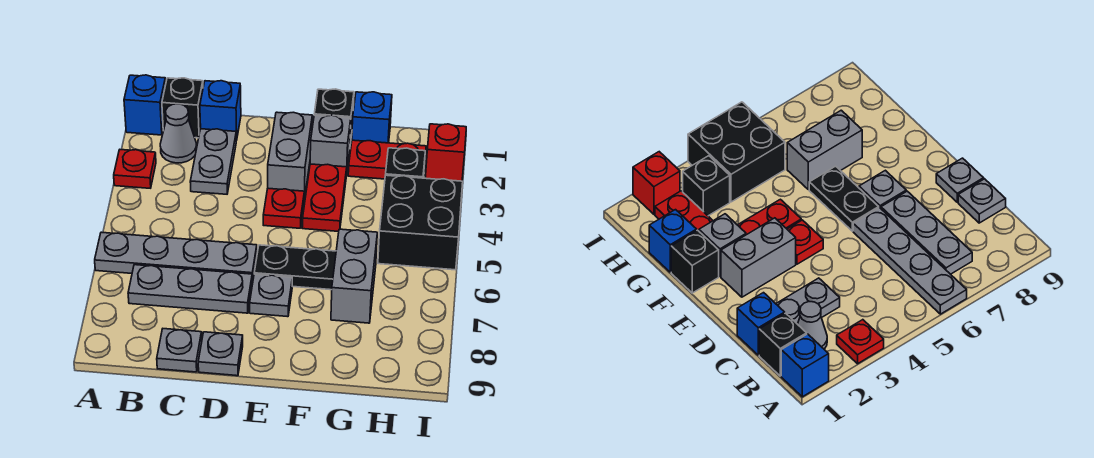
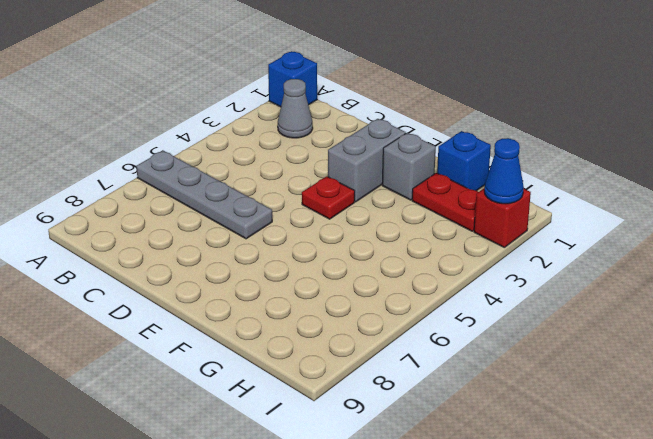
blue cone I2 level 2 -> none
none -> red plate A3 level 1
none -> black brick B1 level 1
none -> grey plate B7:D7 level 1

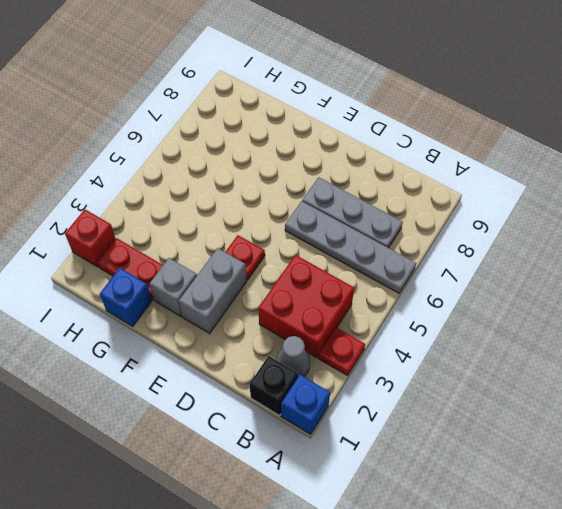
red brick B3:C4 level 1 -> grey plate C2:C3 level 1
none -> blue brick C1 level 1
none -> grey plate C9 level 1
none -> grey plate D9 level 1

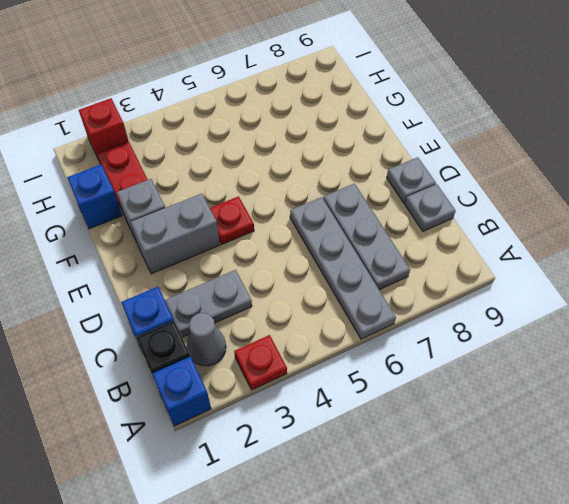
none -> black plate E6:F6 level 1
none -> grey plate E7 level 1
none -> black brick F1 level 1

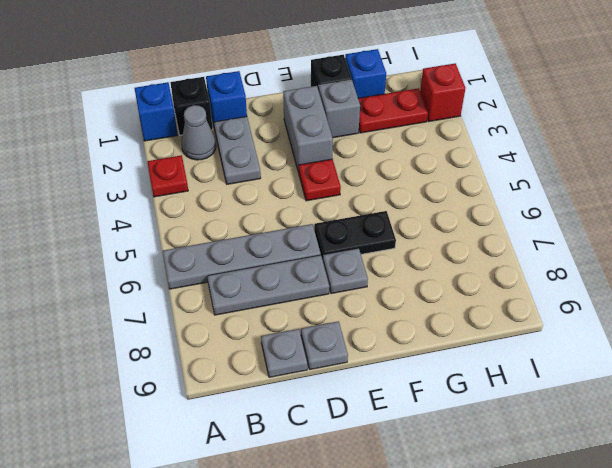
none -> red plate F3:F4 level 1
none -> grey brick G6:G7 level 1
none -> black brick H3 level 1

